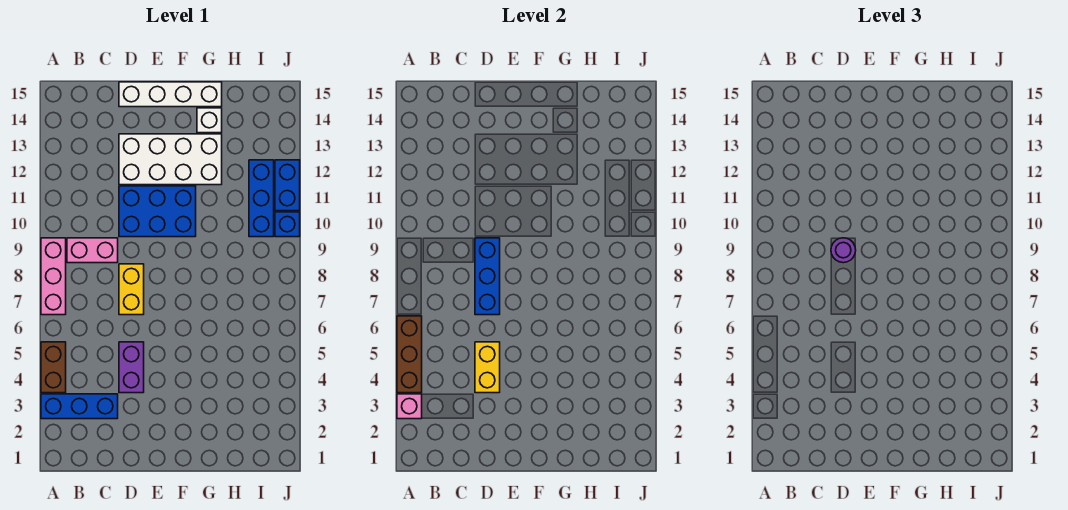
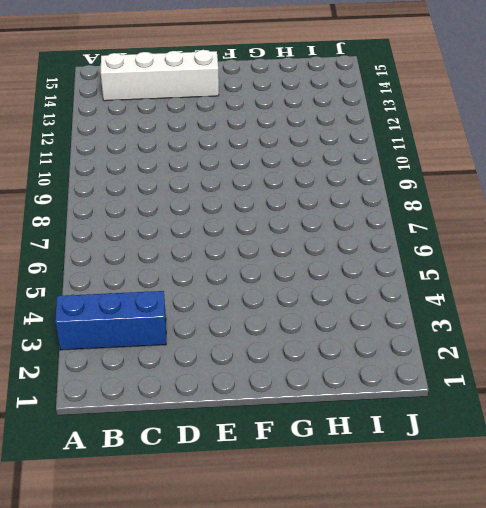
white brick B14:E14 level 1 -> white brick D15:G15 level 1
none -> brown brick A4:A5 level 1
none -> pink brick A7:A9 level 1
none -> pink brick B9:C9 level 1

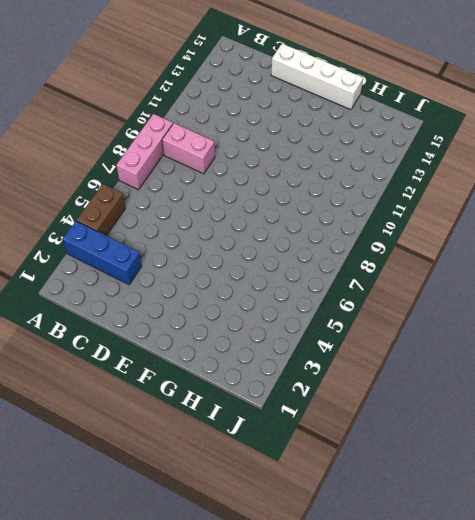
none -> purple brick D4:D5 level 1
none -> yellow brick D7:D8 level 1
none -> blue brick D10:F11 level 1

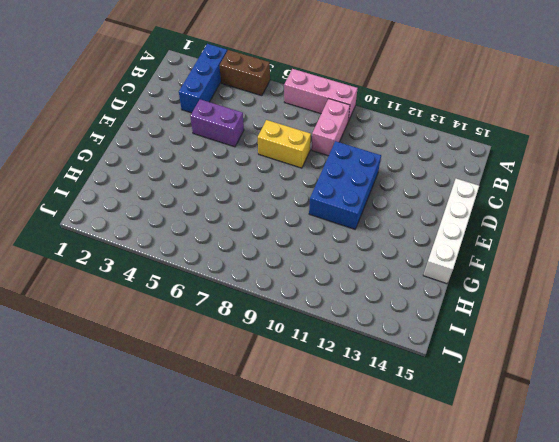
none -> white brick D12:G13 level 1
none -> white brick G14 level 1
none -> blue brick I10:I12 level 1

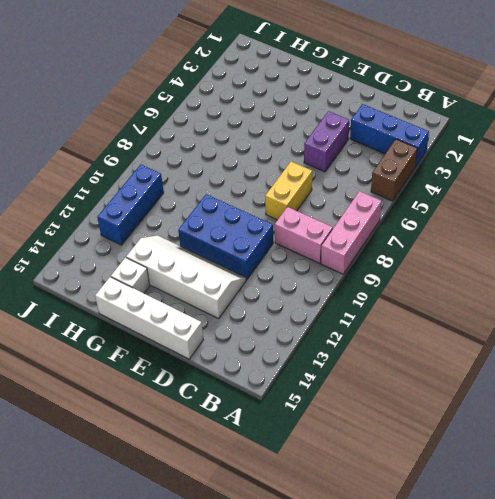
white slope D12:G13 level 1 top 13 -> white brick D12:G13 level 1
none -> blue brick J10 level 1
none -> blue brick J11:J12 level 1
none -> pink brick A3 level 2

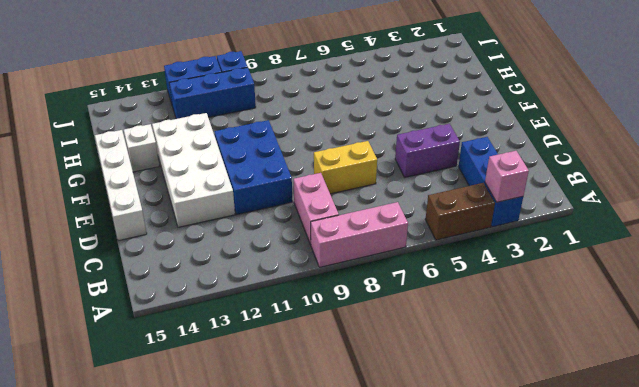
none -> brown brick A4:A6 level 2
none -> yellow brick D4:D5 level 2
none -> blue brick D7:D9 level 2

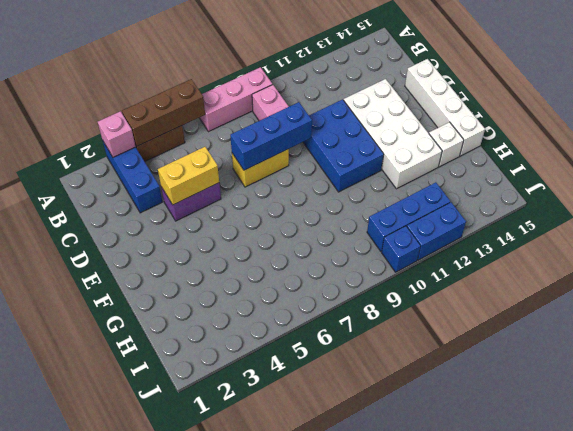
none -> purple round brick D9 level 3

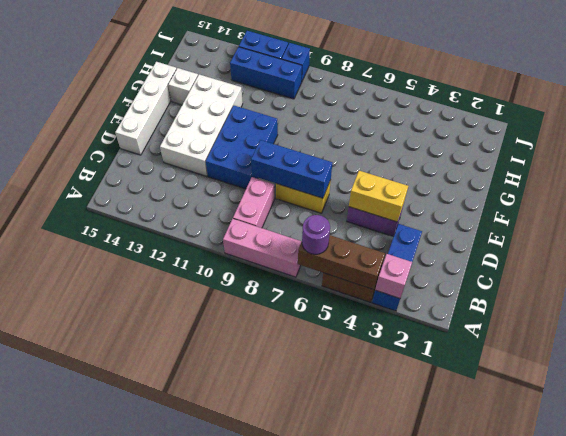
purple round brick A6 level 3 -> purple round brick D9 level 3

